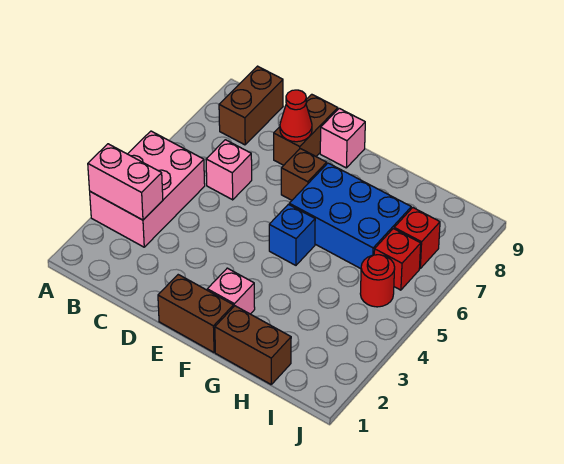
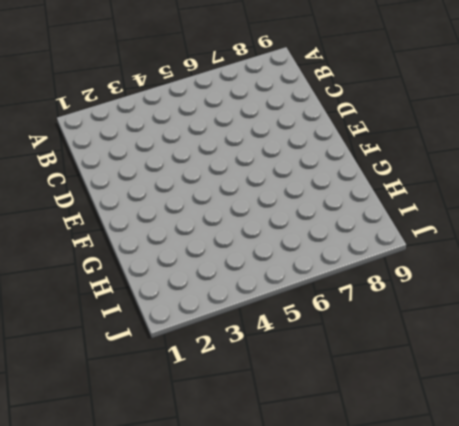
none -> pink brick A3:B5 level 1
none -> brown brick B8:B9 level 1
none -> pink brick C6 level 1

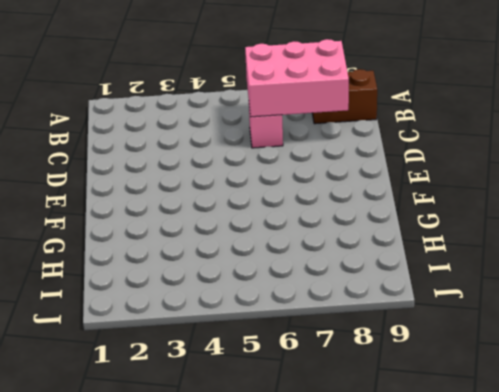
pink brick B6:C8 level 2 -> pink brick A3:B5 level 1
none -> brown brick D8:D9 level 1
none -> brown brick E1:F1 level 1
none -> brown brick E7 level 1

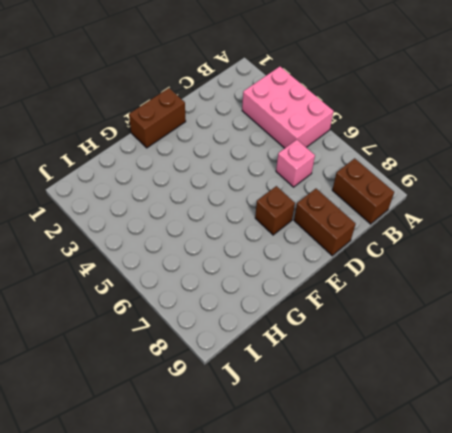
none -> pink brick E9 level 1
none -> pink brick F2 level 1
none -> blue brick F5 level 1

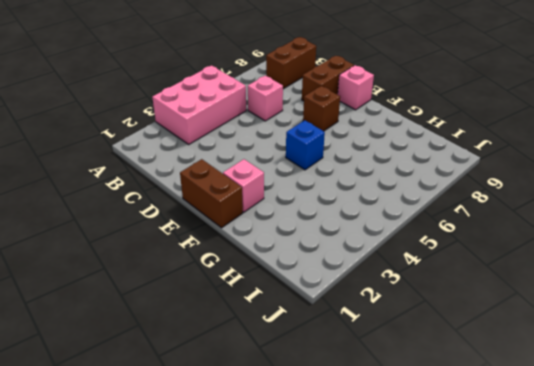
none -> blue brick F6:H7 level 1
none -> brown brick G1:H1 level 1
none -> red round brick I5 level 1

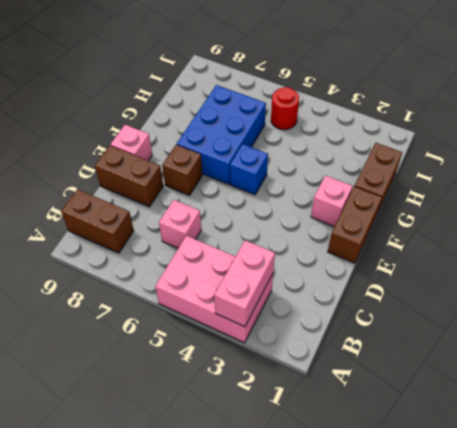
none -> red brick I6 level 1
none -> red brick I7 level 1
none -> red cone D8 level 2

